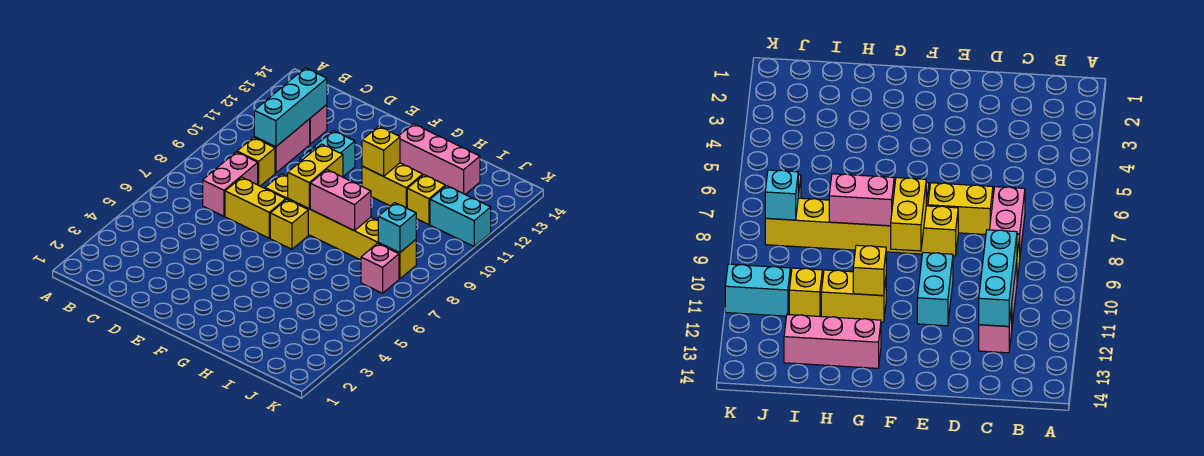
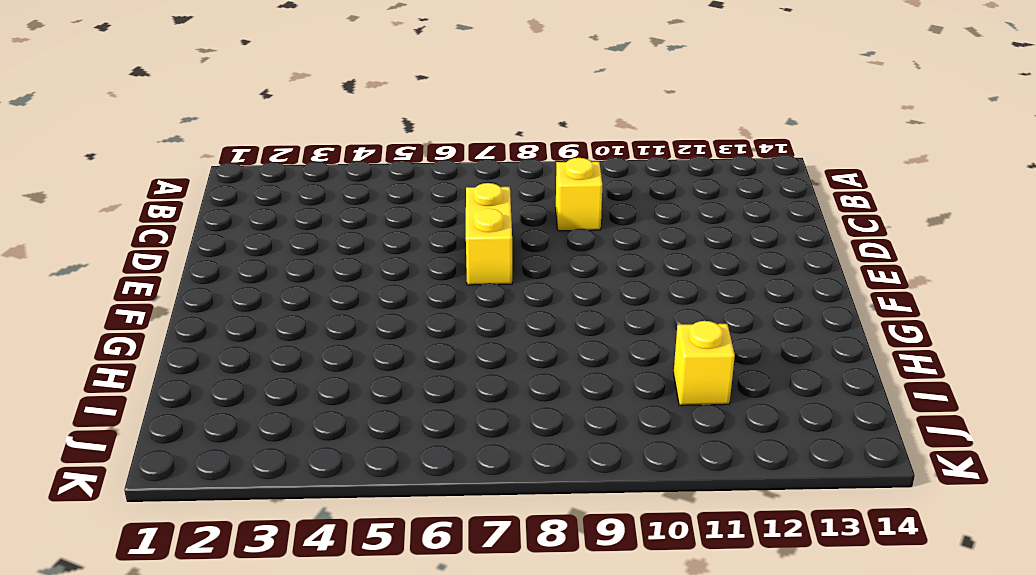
none -> pink brick C7:C8 level 1
none -> pink brick C10:C11 level 1
none -> pink brick C12 level 1

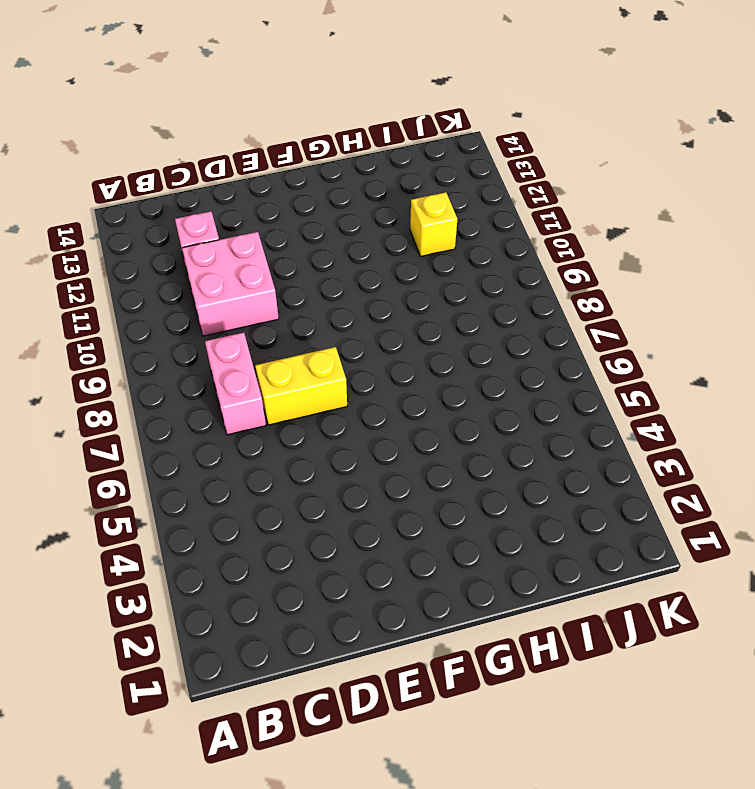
pink brick C10:D11 level 1 -> pink brick C10:C11 level 1
none -> yellow brick C9 level 1
none -> yellow brick E8:J8 level 1
none -> cyan brick E10:E11 level 1

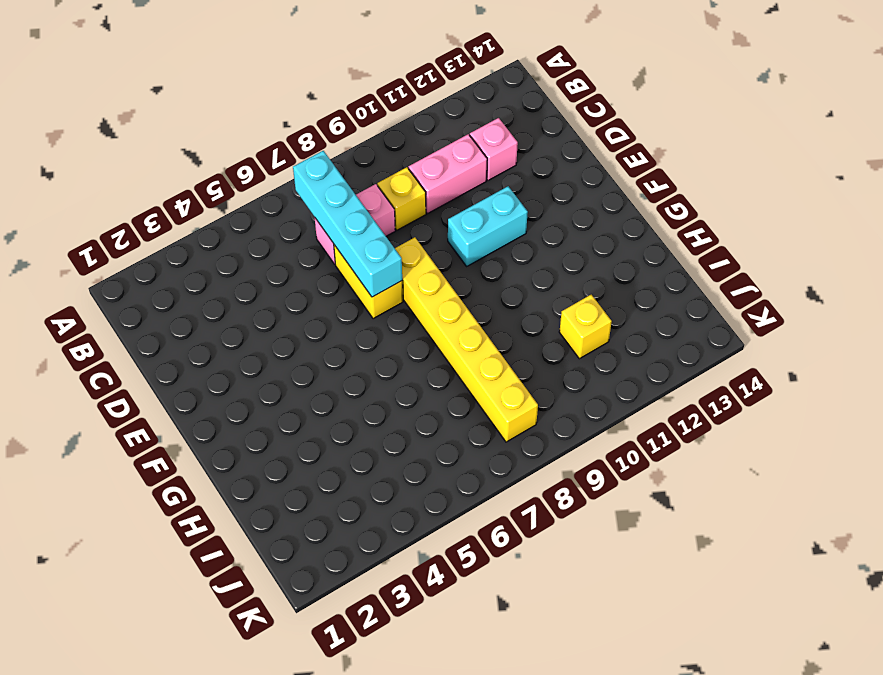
cyan brick B7:E7 level 2 -> none
none -> yellow brick F7 level 1
none -> yellow brick G11:H11 level 1
none -> pink brick G13:I13 level 1

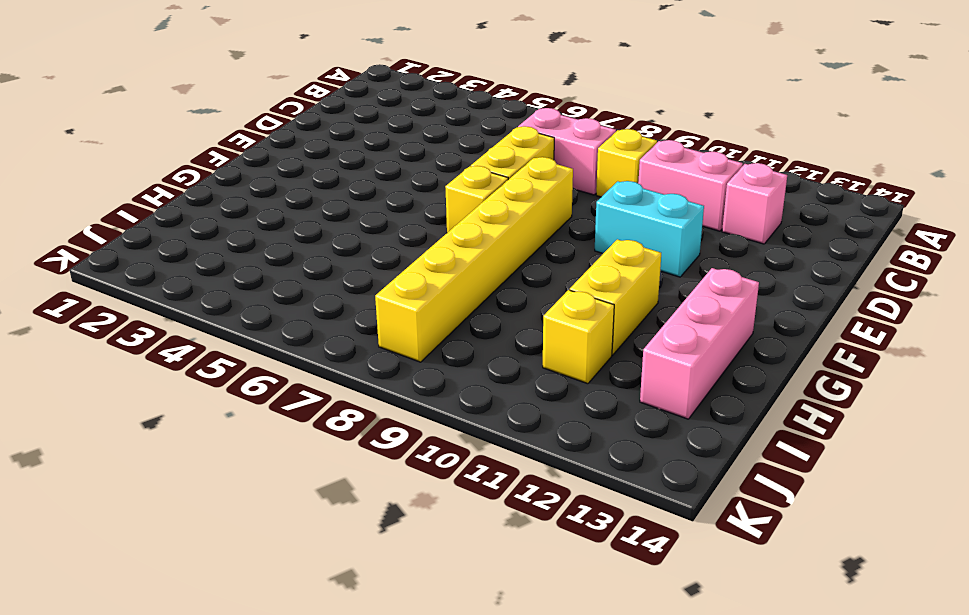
none -> pink brick J7 level 1
none -> cyan brick J11:K11 level 1
none -> cyan brick C10:C12 level 2

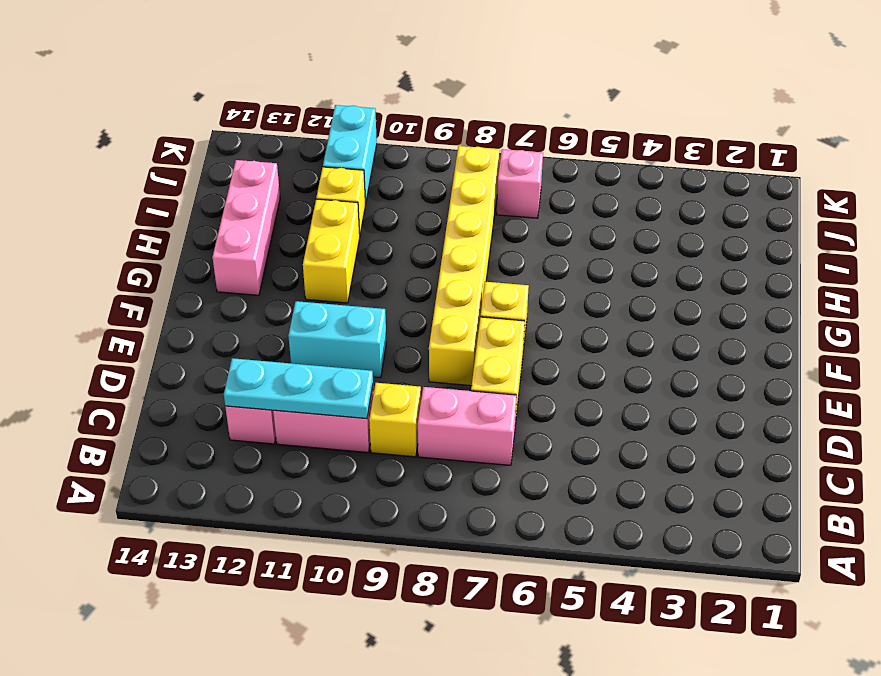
cyan plate C10:C12 level 2 -> cyan brick C10:C12 level 2
none -> yellow brick F8:F9 level 2
none -> pink brick G8:H8 level 2
none -> yellow brick G11 level 2

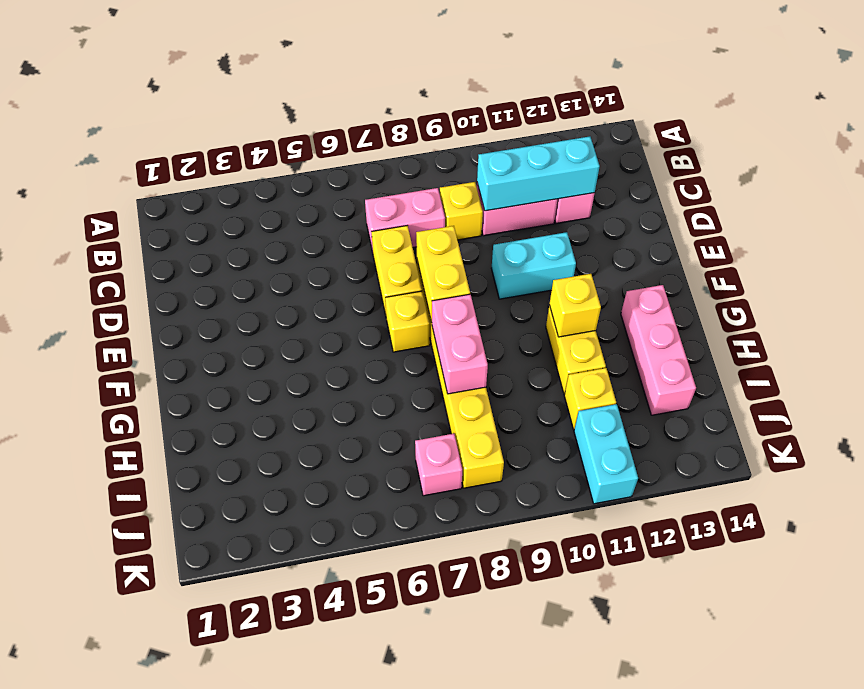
yellow brick E8:F8 level 2 -> yellow brick F8:F9 level 2
none -> cyan brick J8 level 2

